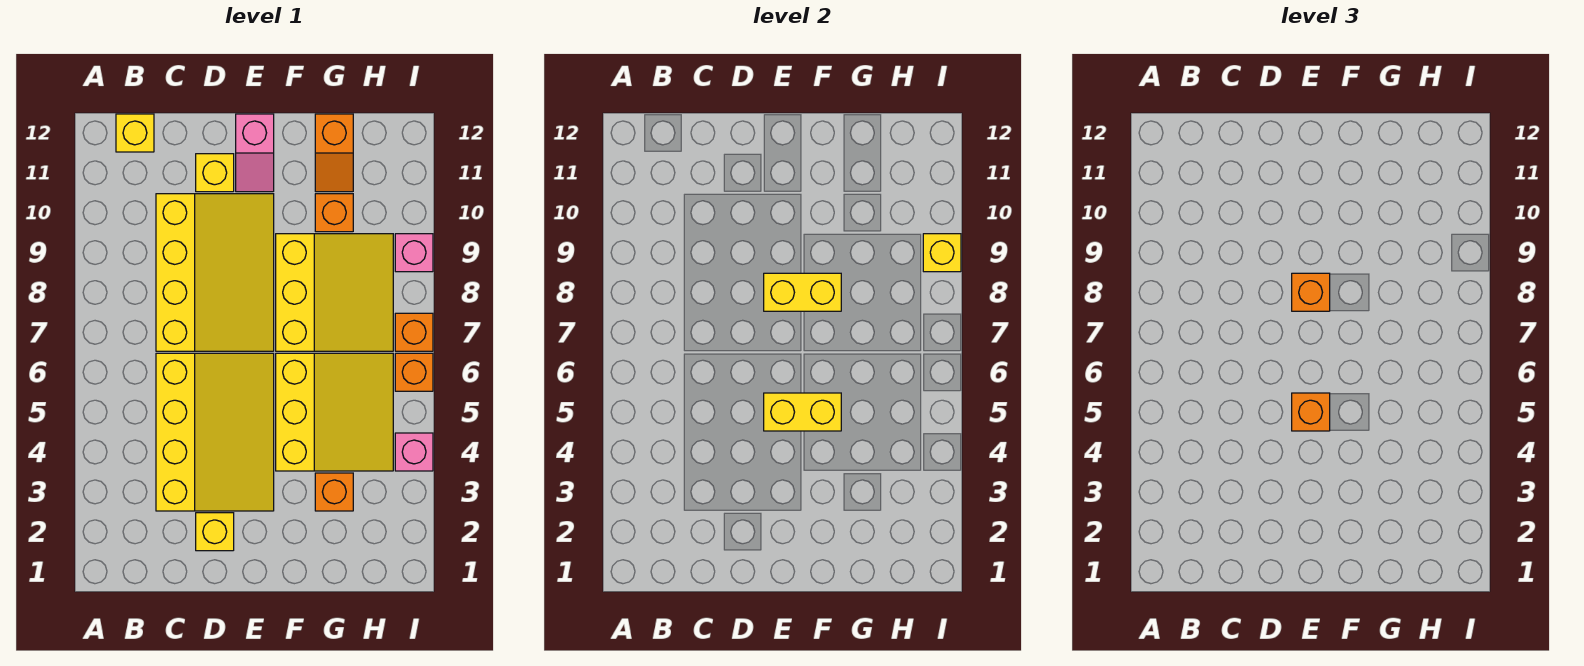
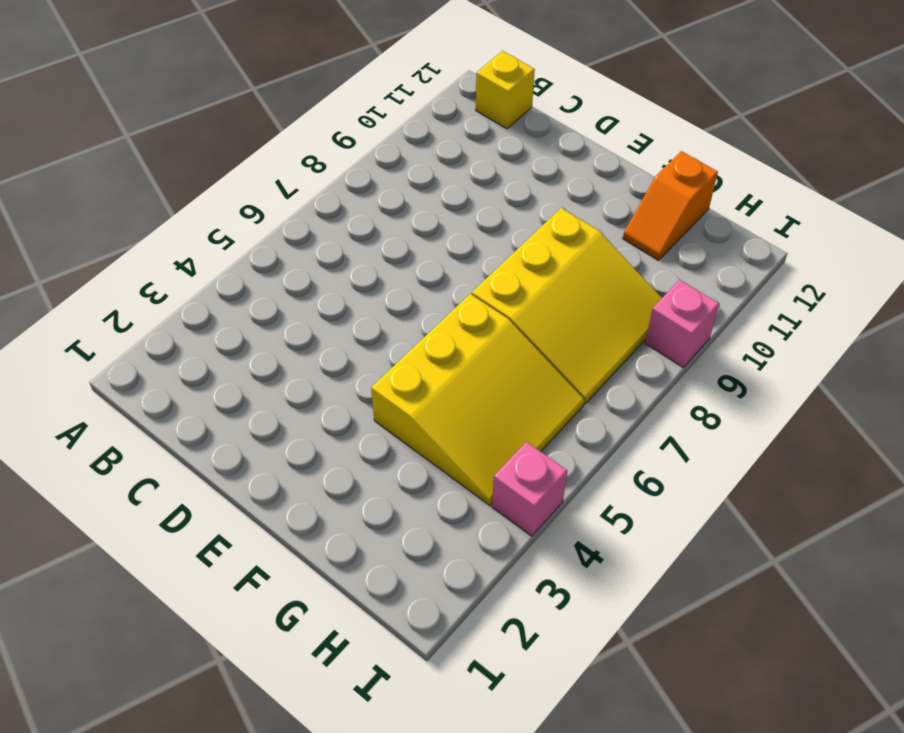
none -> yellow slope C3:E6 level 1 top C
none -> yellow slope C7:E10 level 1 top C
none -> yellow brick D2 level 1

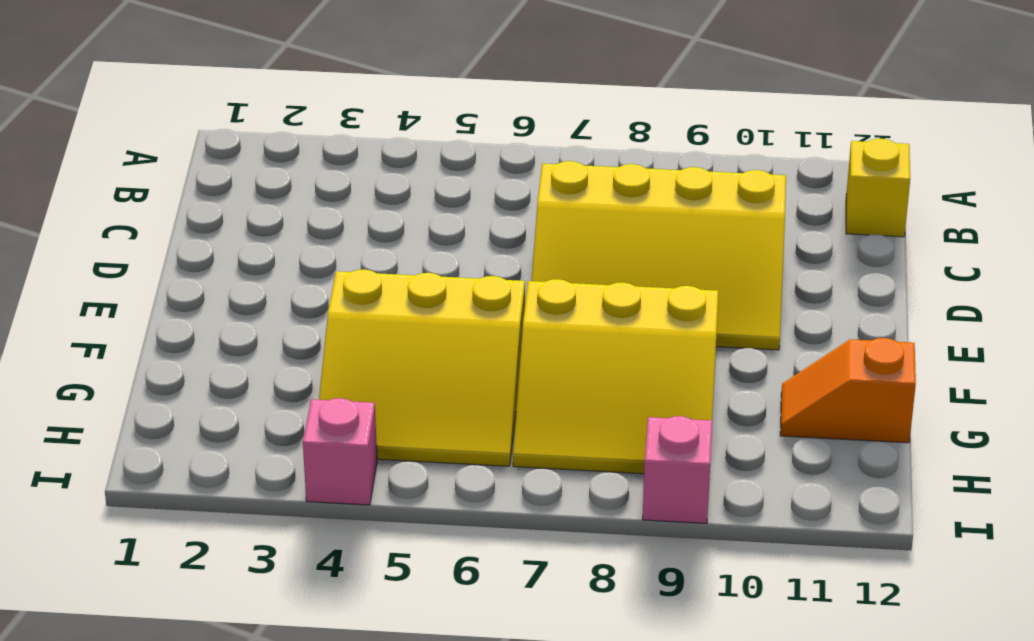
none -> yellow slope C3:E6 level 1 top C
none -> yellow brick D2 level 1
none -> yellow brick D11 level 1

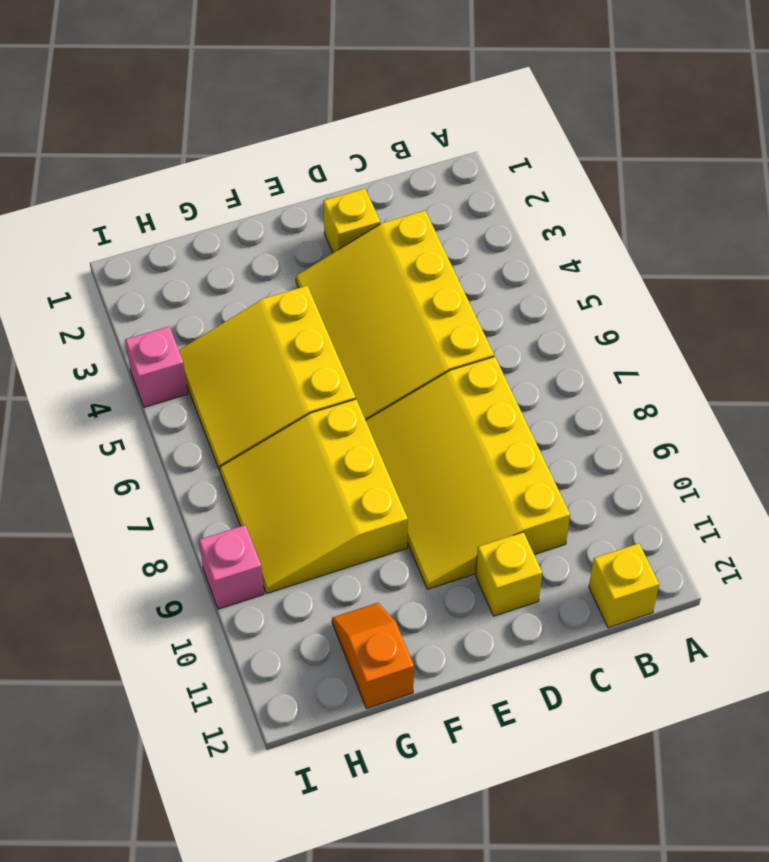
none -> pink slope E11:E12 level 1 top 12
none -> orange brick G3 level 1
none -> orange brick G10 level 1

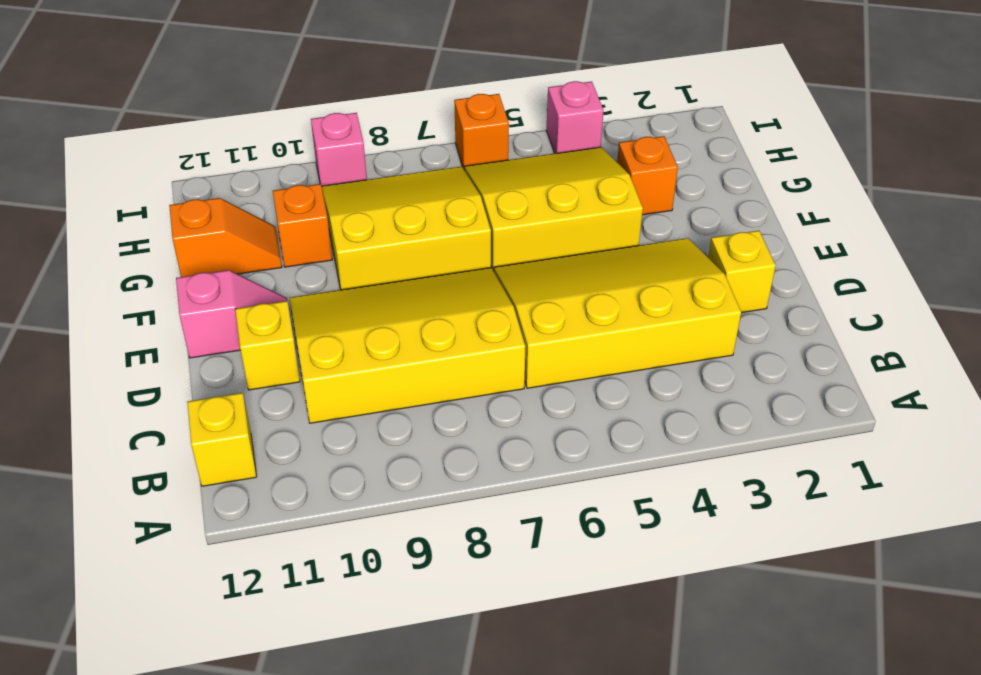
none -> orange brick I7 level 1
none -> yellow brick E5:F5 level 2
none -> yellow brick E8:F8 level 2

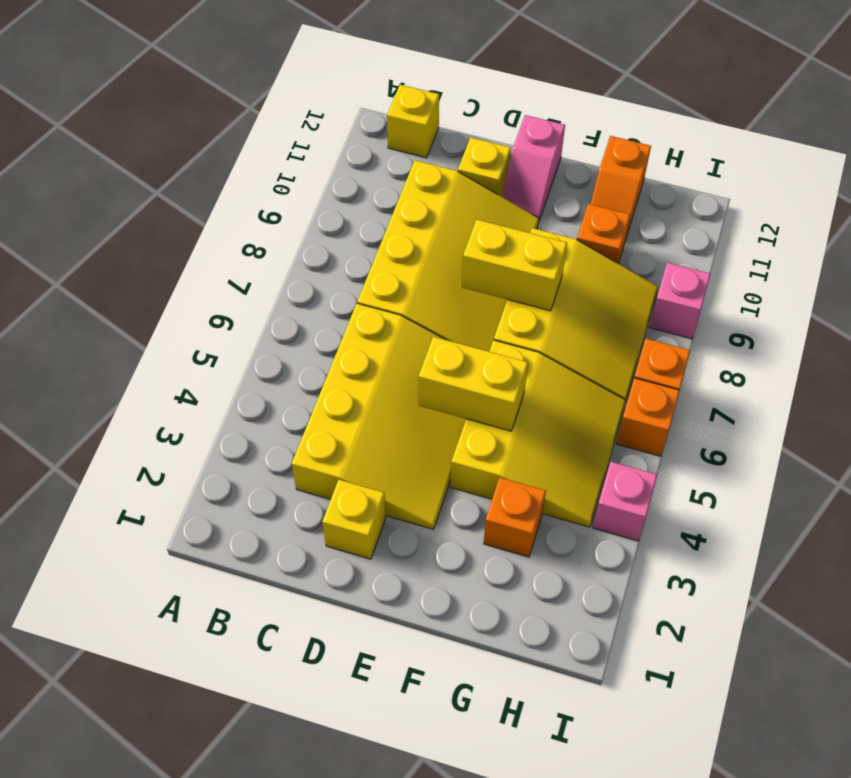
none -> yellow brick I9 level 2
none -> orange brick E5 level 3
none -> orange brick E8 level 3

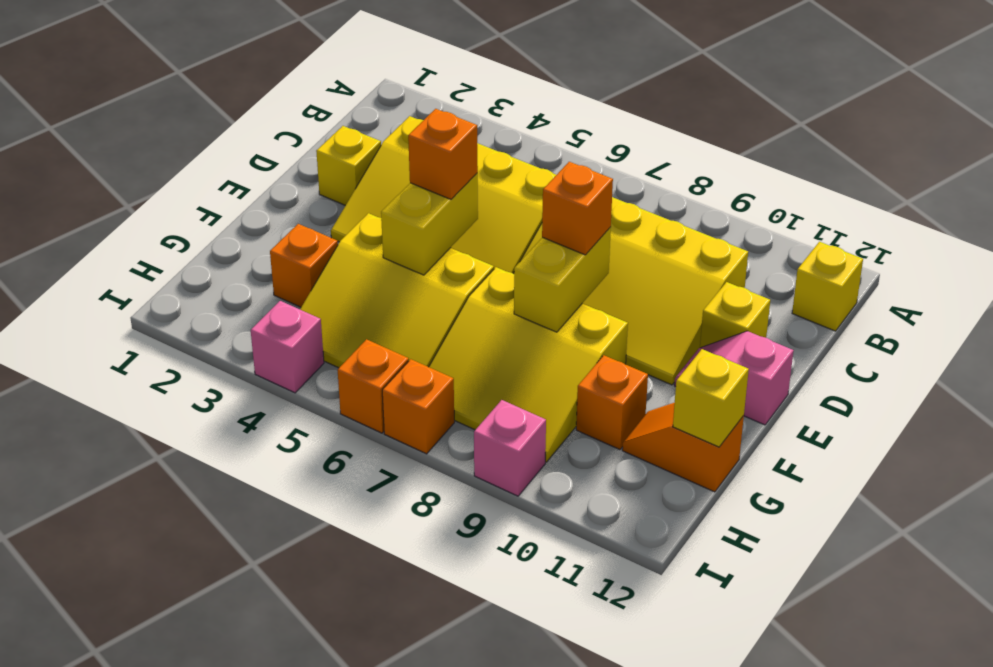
yellow brick G12 level 2 -> yellow brick I9 level 2

